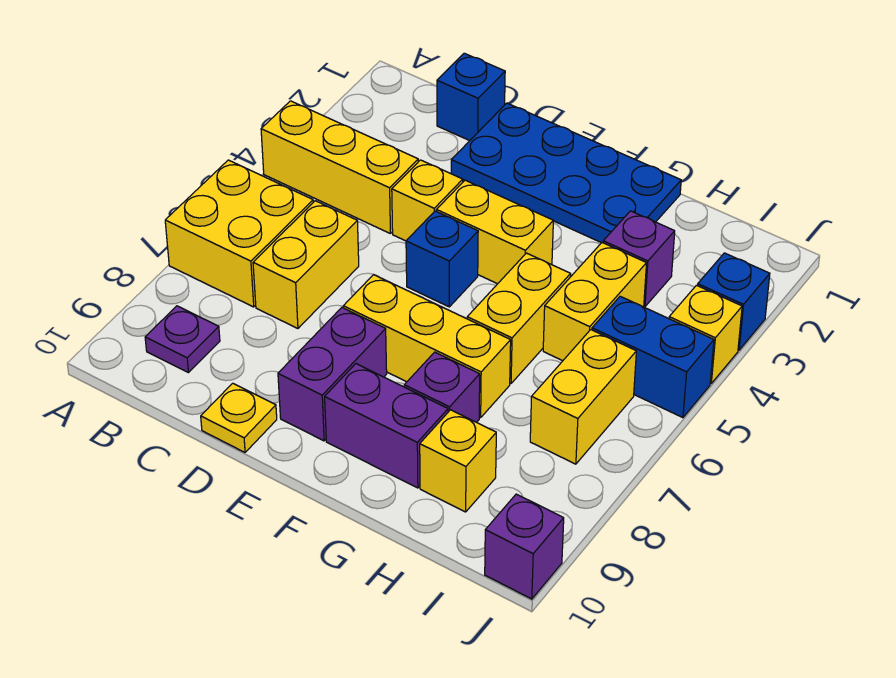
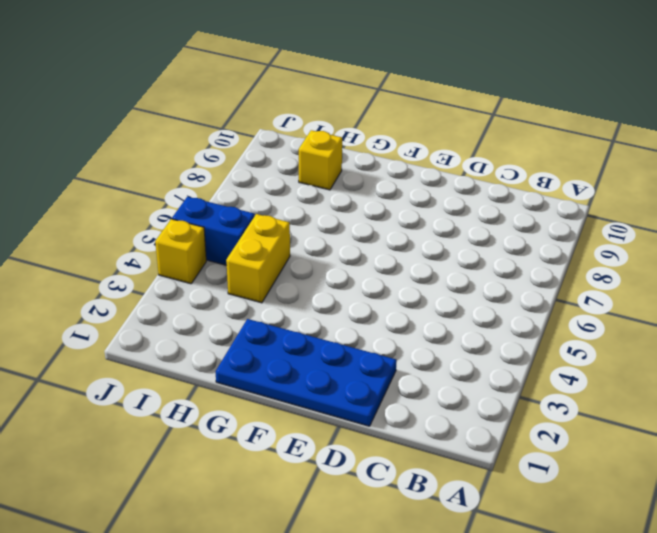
none -> yellow brick A4:C4 level 1
none -> yellow brick A6:B7 level 1
none -> purple plate B9 level 1

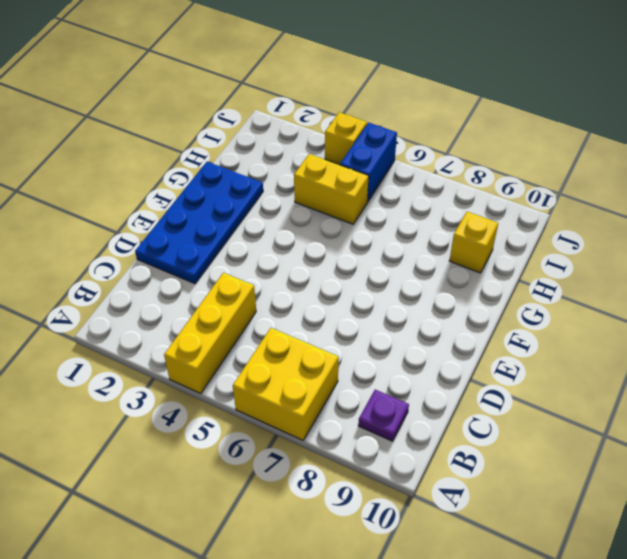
none -> blue brick C1 level 1
none -> yellow brick C6:C7 level 1
none -> yellow brick D4 level 1

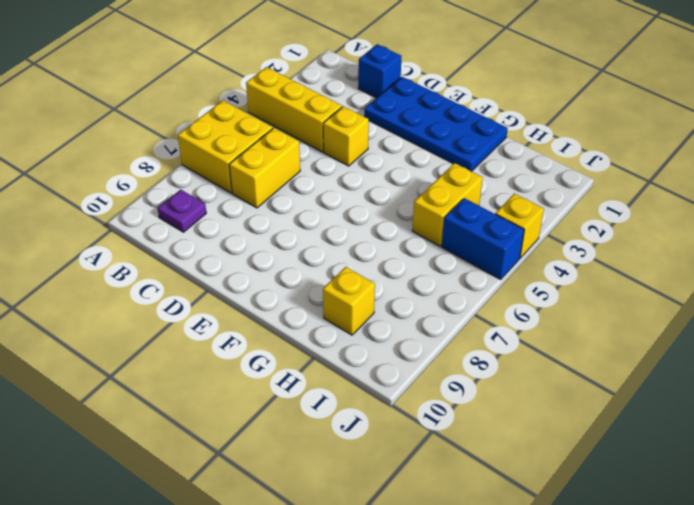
none -> yellow plate D10 level 1
none -> yellow brick E4:F4 level 1
none -> blue brick E5 level 1

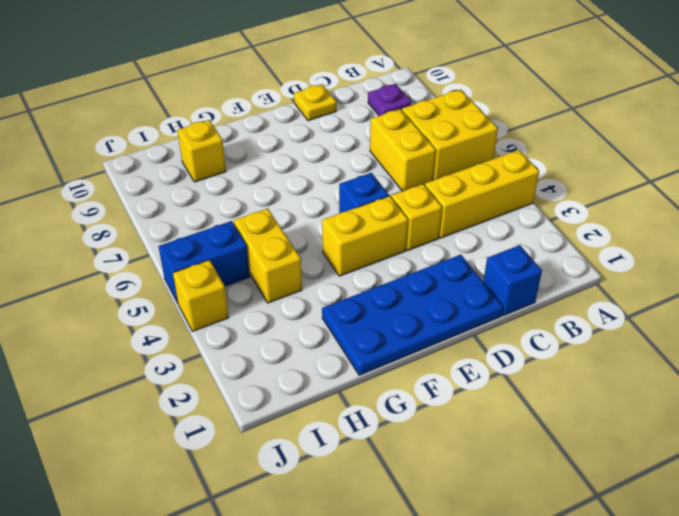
none -> yellow brick E7:G7 level 1
none -> purple brick E8:E9 level 1
none -> purple brick F9:G9 level 1

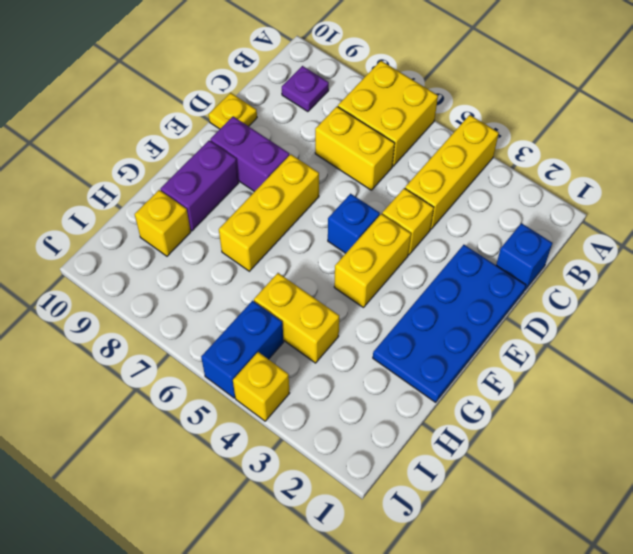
none -> yellow brick G5:G6 level 1
none -> purple brick G8 level 1
none -> purple brick H3 level 1

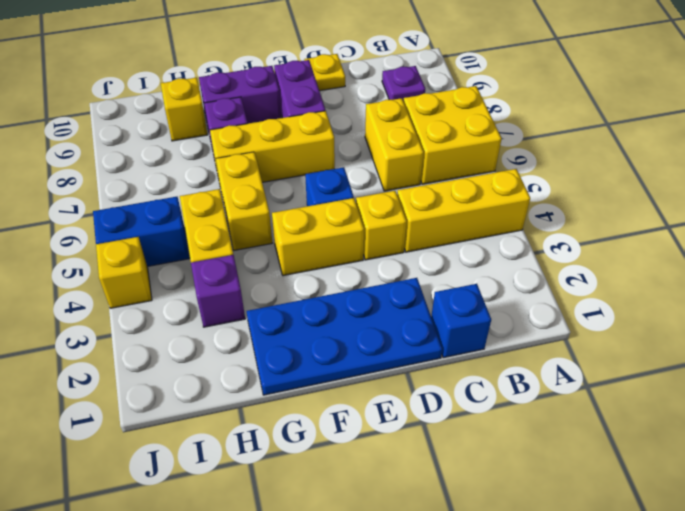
none -> yellow brick I6:I7 level 1
none -> blue brick J3 level 1
none -> purple brick J10 level 1

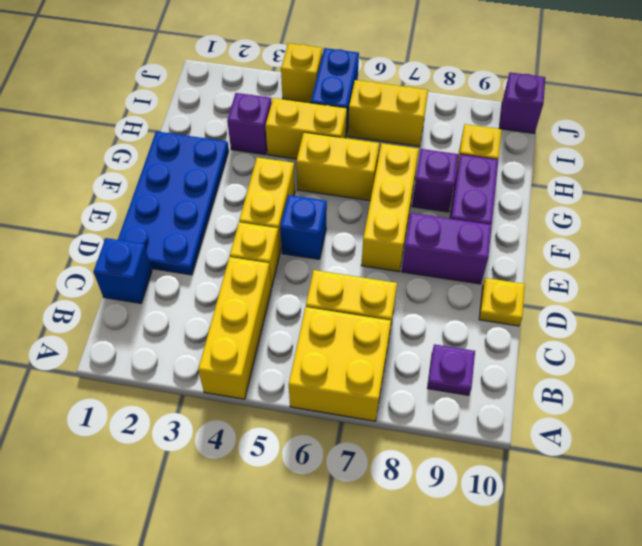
none -> blue brick J3 level 1

